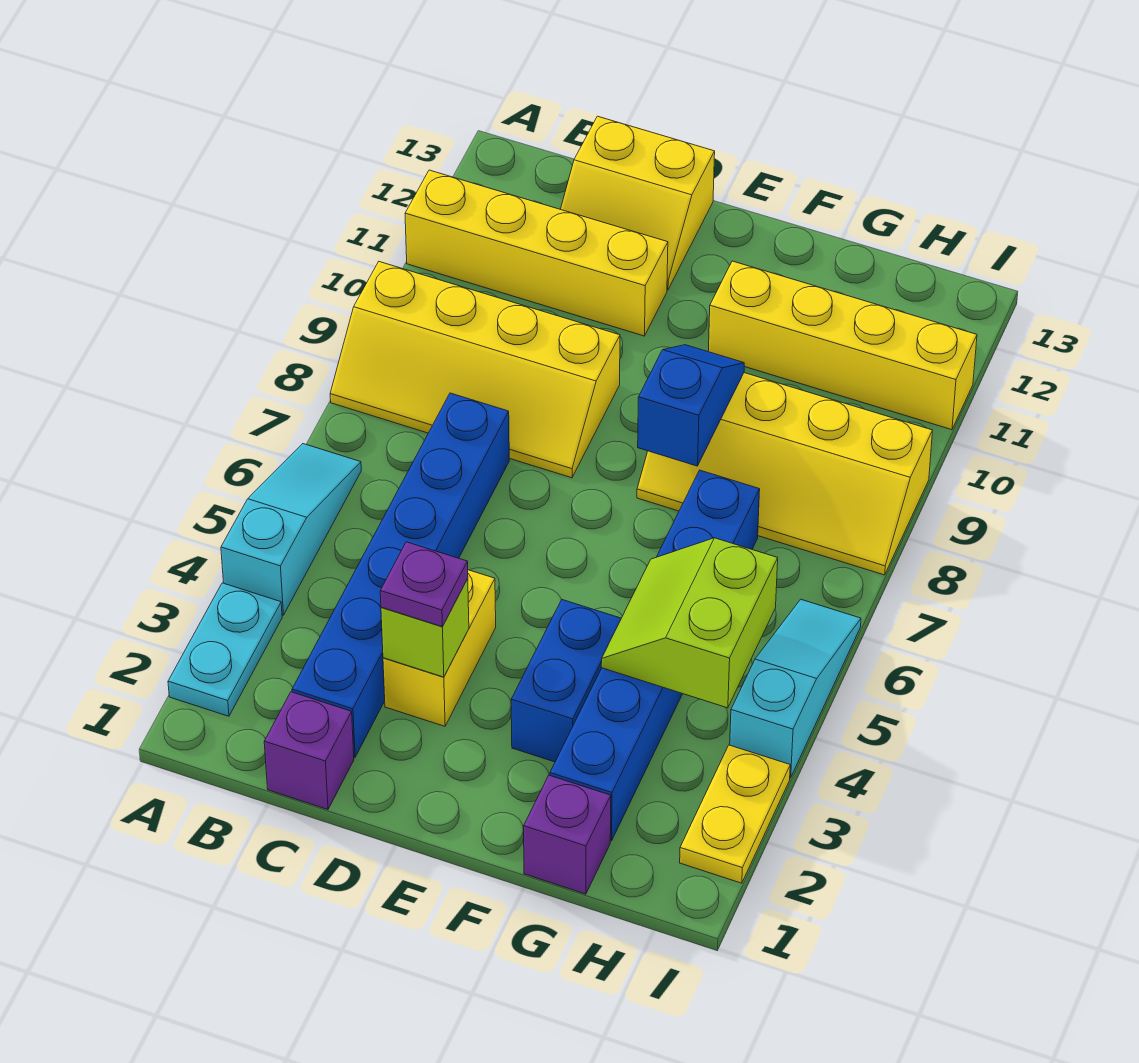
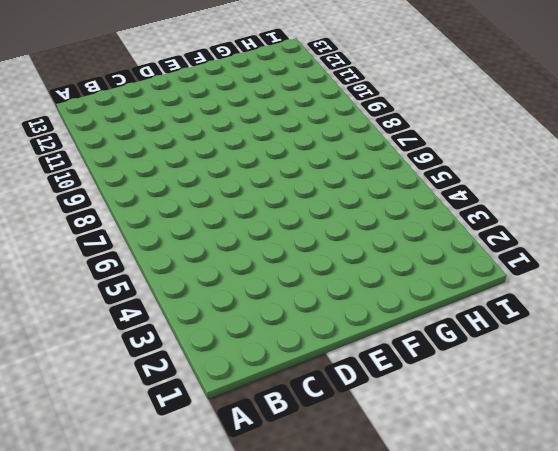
none -> cyan plate A2:A3 level 1
none -> cyan slope A4:A6 level 1 top 4
none -> yellow slope A8:D9 level 1 top 9

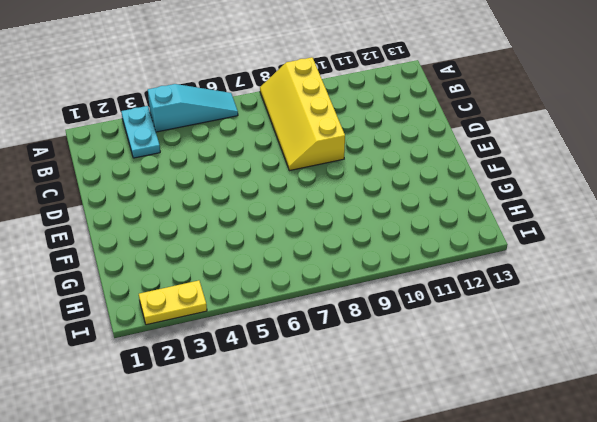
cyan plate A3:B3 level 1 -> cyan plate A2:A3 level 1
none -> yellow brick A11:D11 level 1
none -> purple brick C1 level 1
none -> blue brick C2:C7 level 1

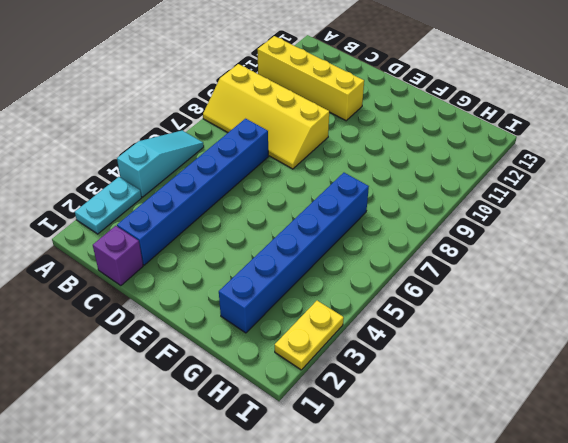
none -> yellow slope C12:D13 level 1 top 13
none -> yellow brick D3:D4 level 1
none -> blue brick F3:F4 level 1

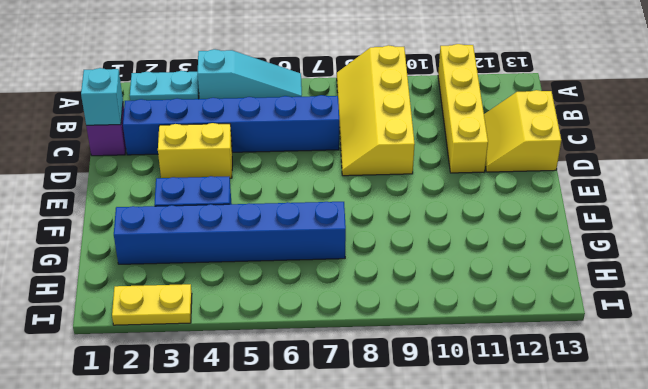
cyan brick C1 level 2 -> none
none -> yellow slope F8:I9 level 1 top 9
none -> yellow brick F11:I11 level 1
none -> purple brick G1 level 1

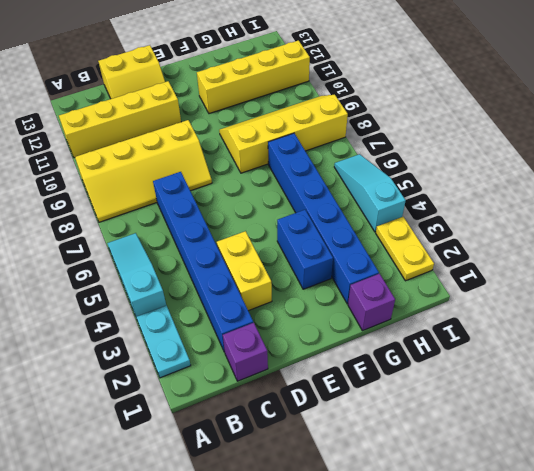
yellow slope F8:I9 level 1 top 8 -> yellow slope F8:I9 level 1 top 9
none -> lime brick D3 level 2
none -> blue slope F8:F9 level 2 top 8
none -> lime slope G4:H5 level 2 top H

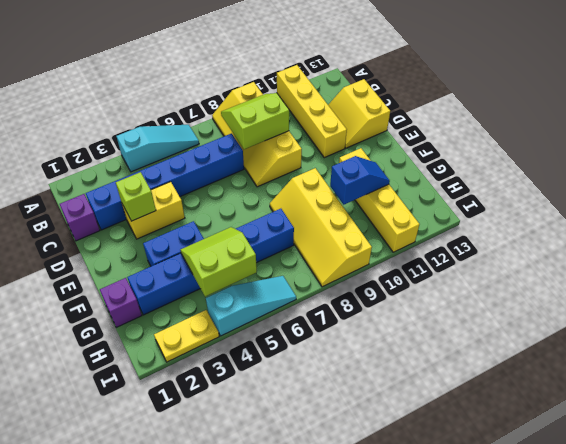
lime slope B8:C9 level 2 top C -> none
blue slope G10:G11 level 2 top 10 -> blue slope F8:F9 level 2 top 8
none -> cyan plate A2:A3 level 1
none -> purple plate D3 level 3

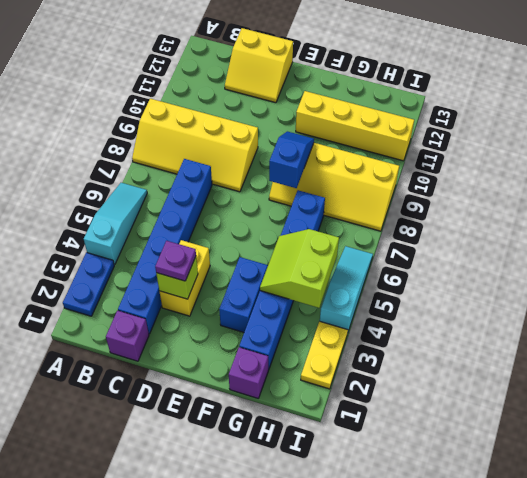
blue plate A2:A3 level 1 -> cyan plate A2:A3 level 1
none -> yellow brick A11:D11 level 1

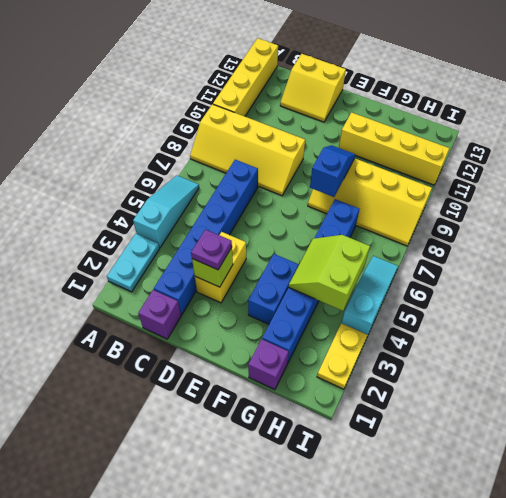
yellow brick A10:A13 level 1 -> yellow brick A11:D11 level 1

